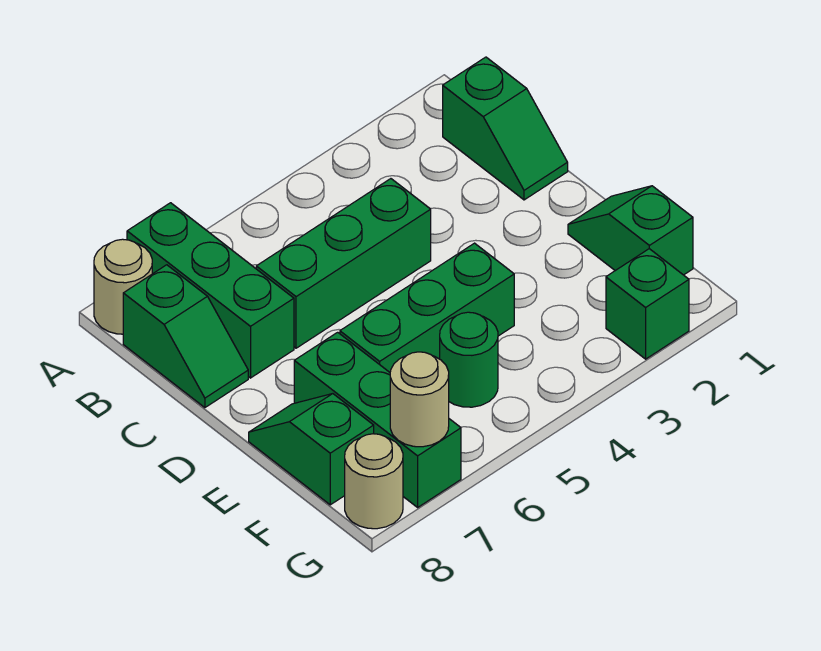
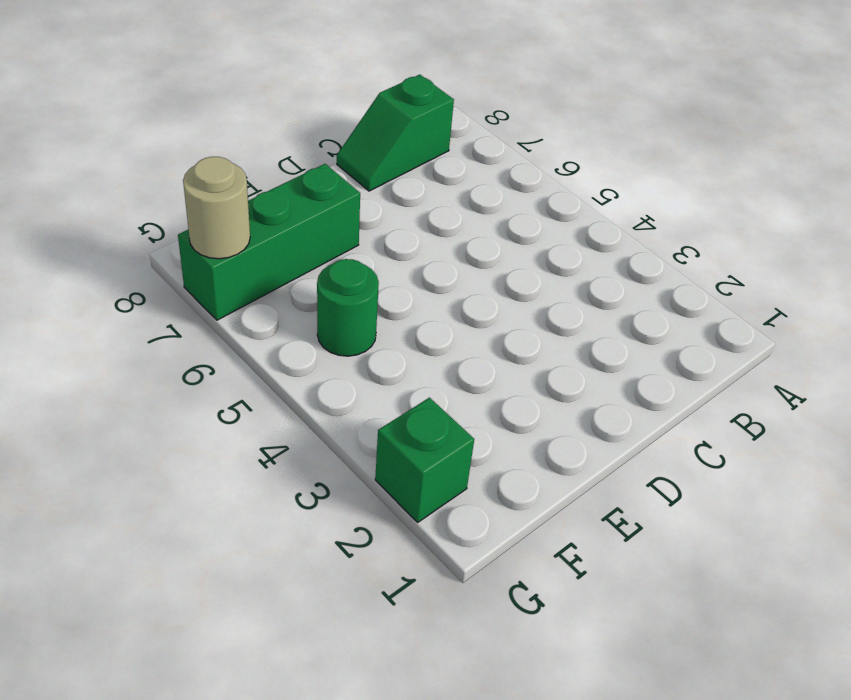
none -> green brick A7:C7 level 1
none -> tan round brick A8 level 1
none -> green slope B1:C1 level 1 top B

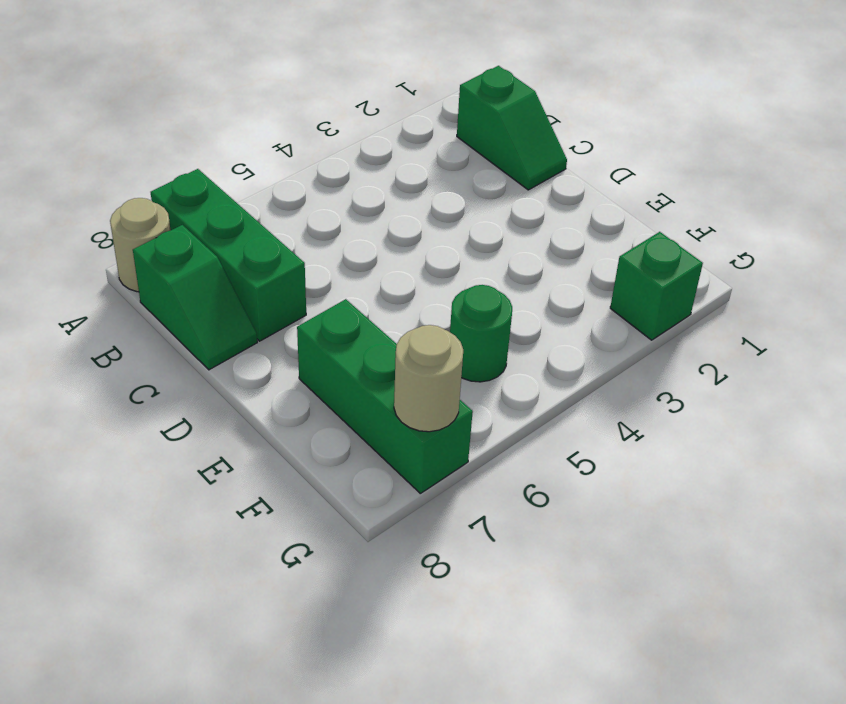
none -> green brick C4:C6 level 1
none -> green slope E1:F1 level 1 top F
none -> green brick E4:E6 level 1

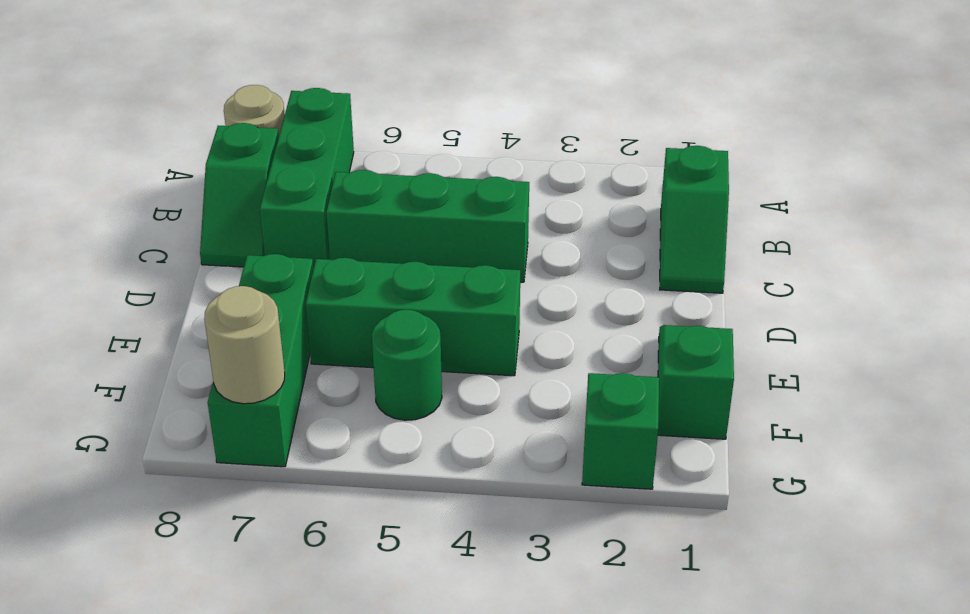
none -> green slope E8:F8 level 1 top F
none -> tan round brick G8 level 1

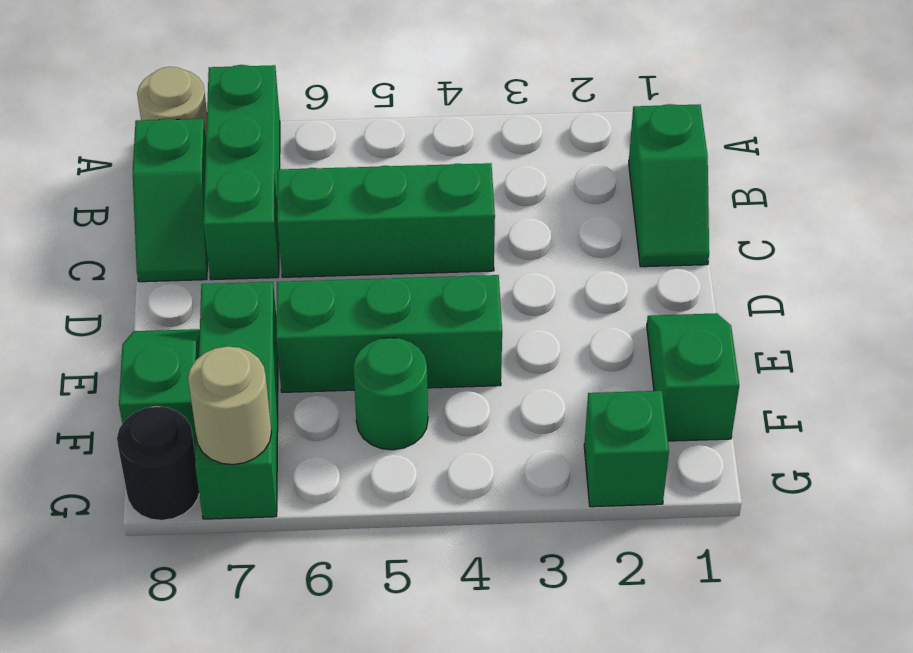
black round brick G8 level 1 -> tan round brick G8 level 1

